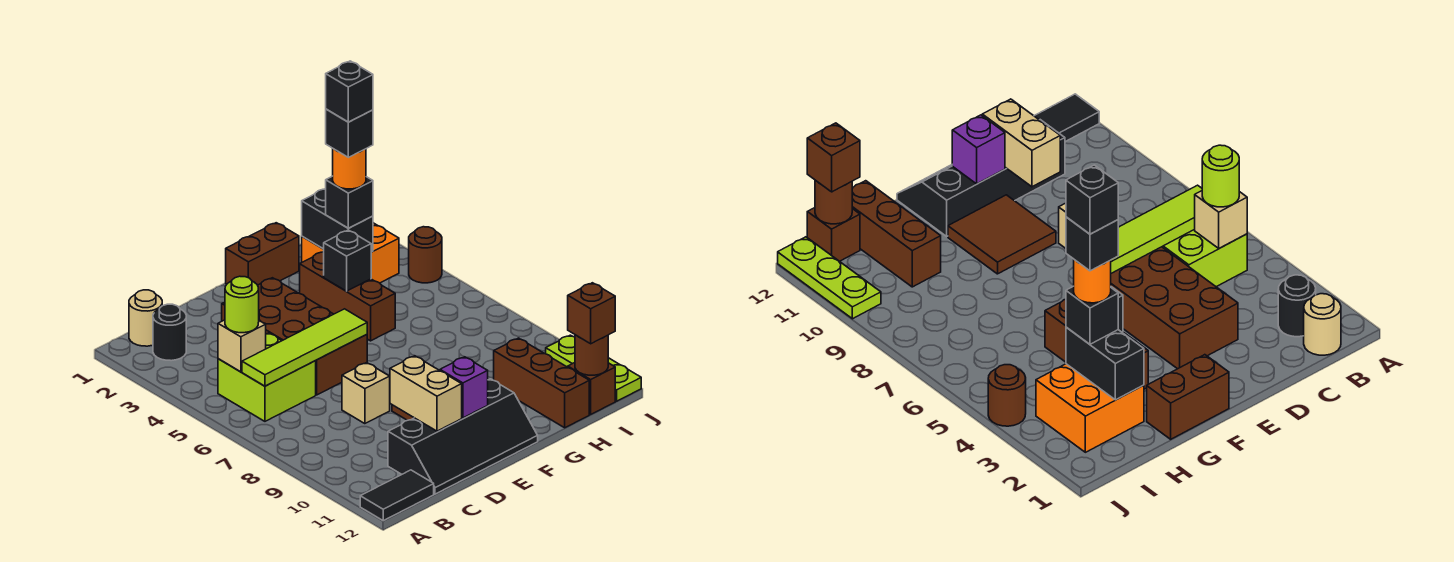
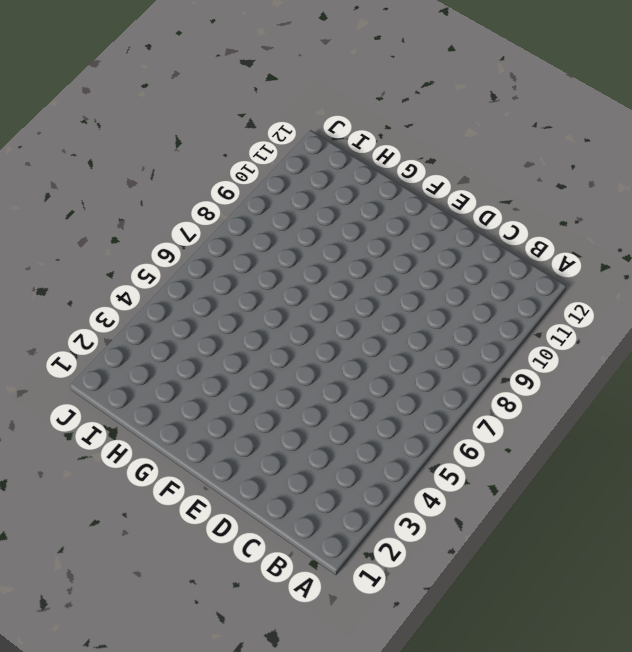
none -> black tile A12:B12 level 1
none -> tan round brick B1 level 1
none -> black round brick B2 level 1

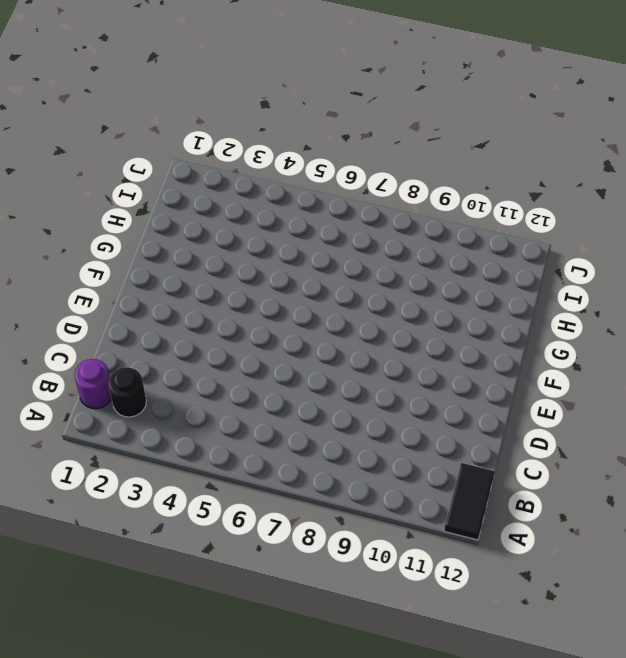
purple round brick B1 level 1 -> tan round brick B1 level 1
none -> lime brick B5:C6 level 1
none -> black slope C11:F12 level 1 top 11
none -> brown brick D3:E6 level 1

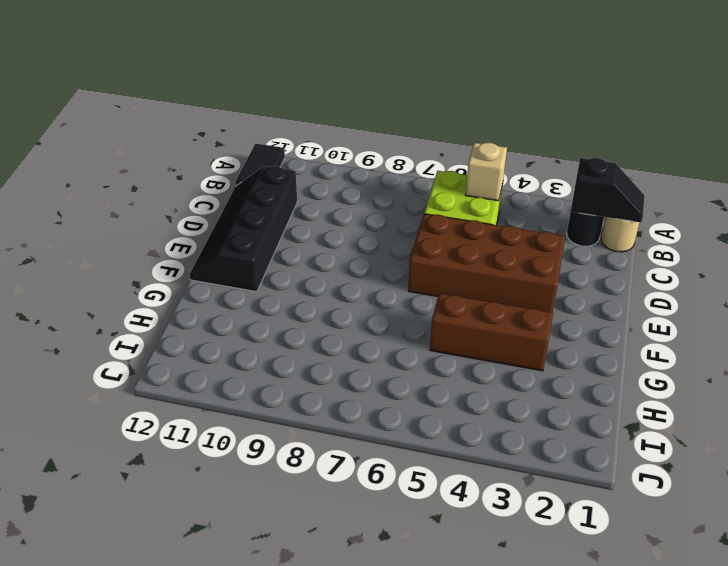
black slope B1:B2 level 2 top 2 -> none
none -> tan brick D8 level 1
none -> brown tile E9:F10 level 1
none -> brown brick F1:G1 level 1

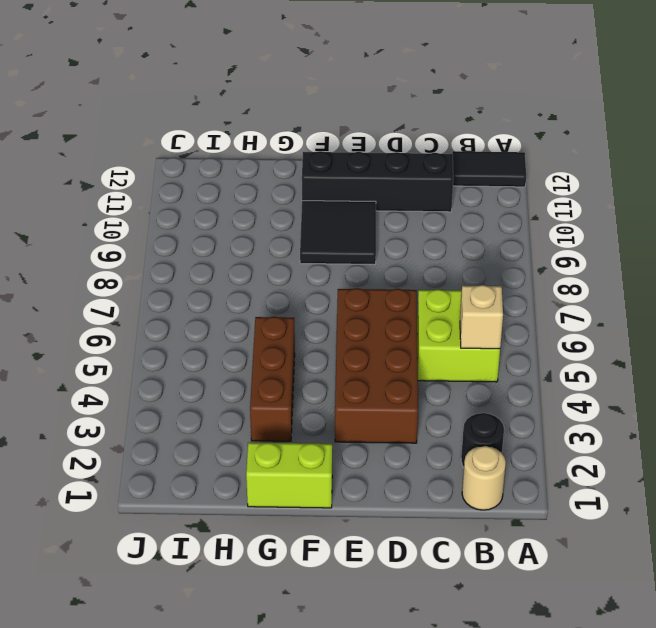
black tile E9:F10 level 1 -> brown tile E9:F10 level 1
lime brick F1:G1 level 1 -> brown brick F1:G1 level 1
none -> tan brick D8 level 1
none -> orange brick H2:I3 level 1
none -> brown brick H10:H12 level 1

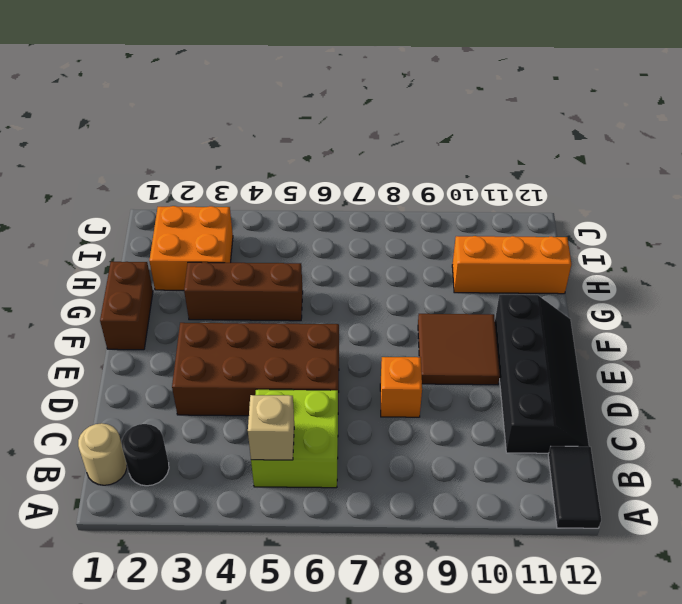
orange brick D8 level 1 -> tan brick D8 level 1
orange brick H10:H12 level 1 -> brown brick H10:H12 level 1
none -> brown brick I12 level 1
none -> brown round brick J4 level 1
none -> lime plate J10:J12 level 1

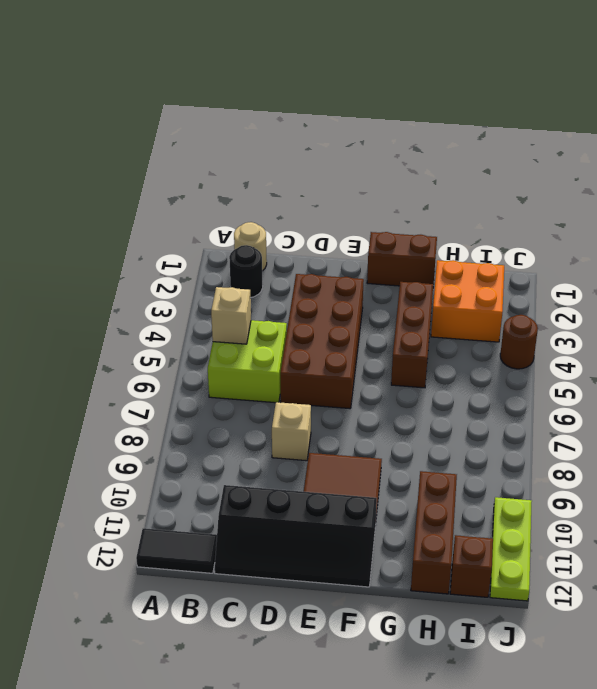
none -> lime tile B6:E6 level 2
none -> tan brick D10:D11 level 2
none -> purple brick E11 level 2

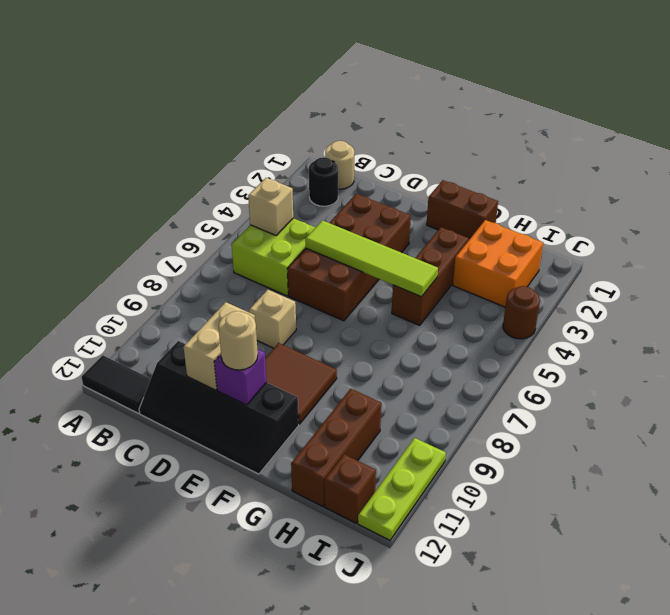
lime tile D5:G5 level 2 -> lime tile B6:E6 level 2
tan round brick E11 level 3 -> none
none -> black brick G4 level 2
none -> black brick H2:H3 level 2
none -> brown round brick I12 level 2

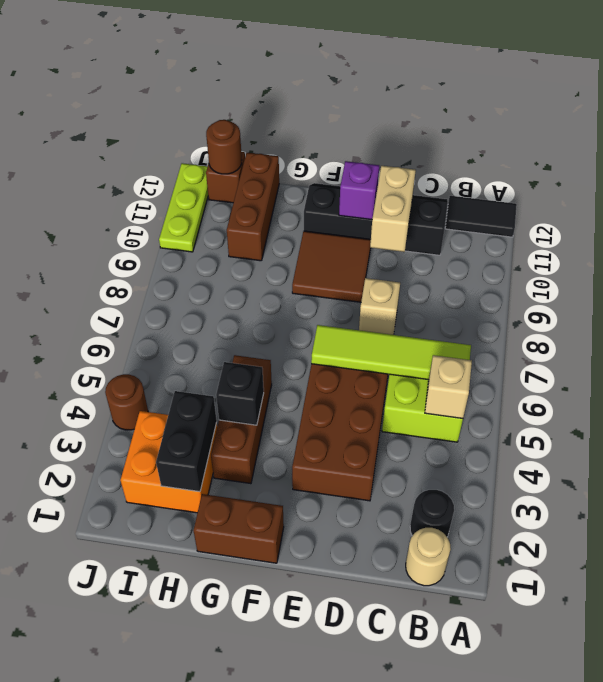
none -> lime round brick B5 level 3
none -> black brick H3 level 3
none -> brown brick I12 level 3

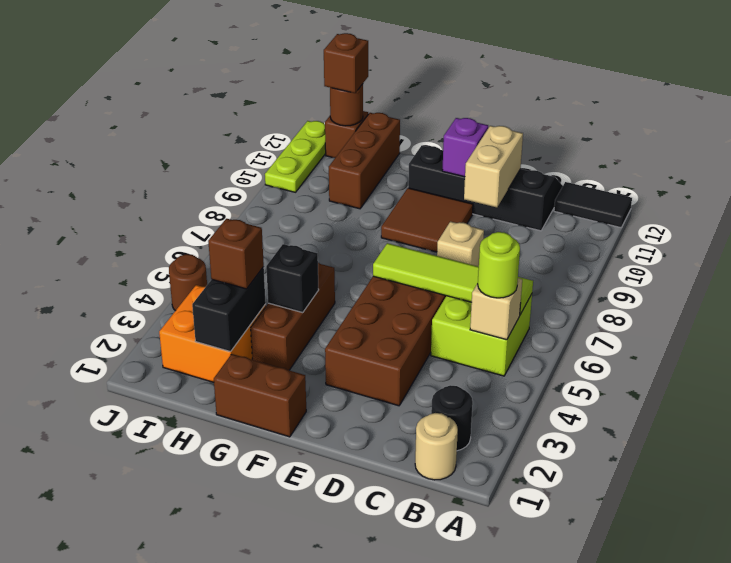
brown brick H3 level 3 -> black brick H3 level 3
none -> orange round brick H3 level 4
none -> black brick H3 level 5
none -> black brick H3 level 6

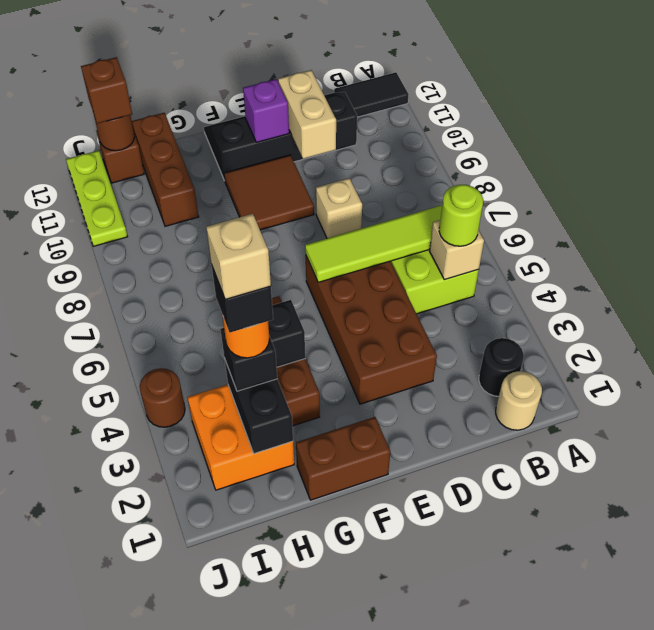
tan brick H3 level 6 -> black brick H3 level 6

